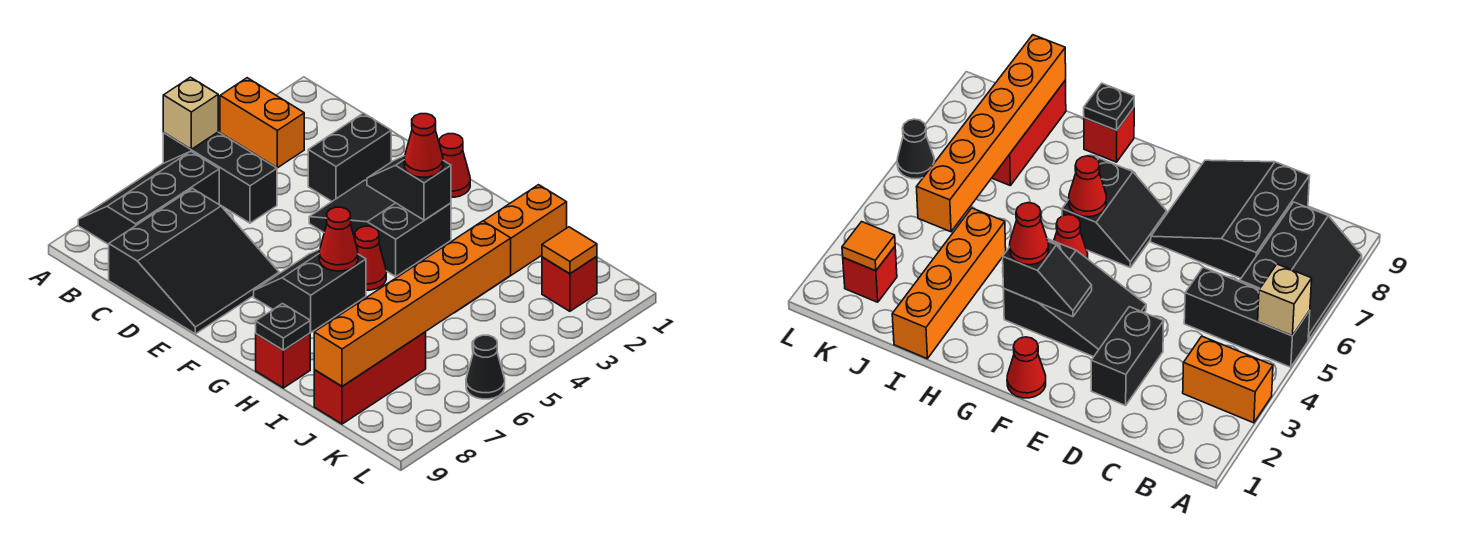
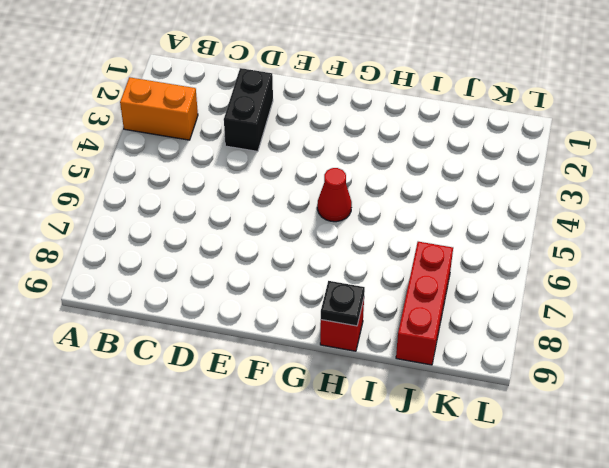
none -> black brick A5:C5 level 1
none -> black slope A6:B8 level 1 top B
none -> black slope C7:E9 level 1 top C

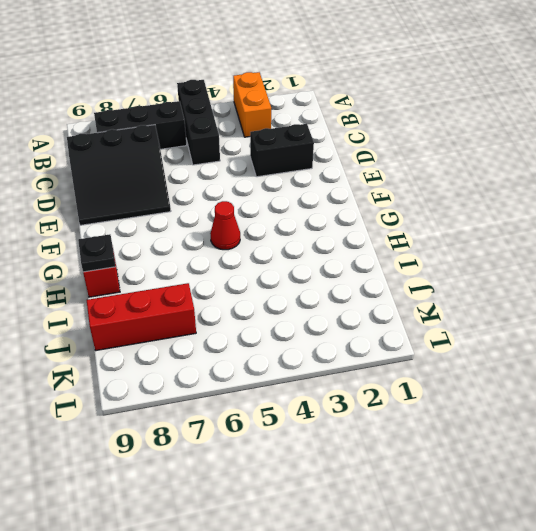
none -> black slope E3:G4 level 1 top G
none -> red cone F1 level 1
none -> black slope F6:G7 level 1 top G

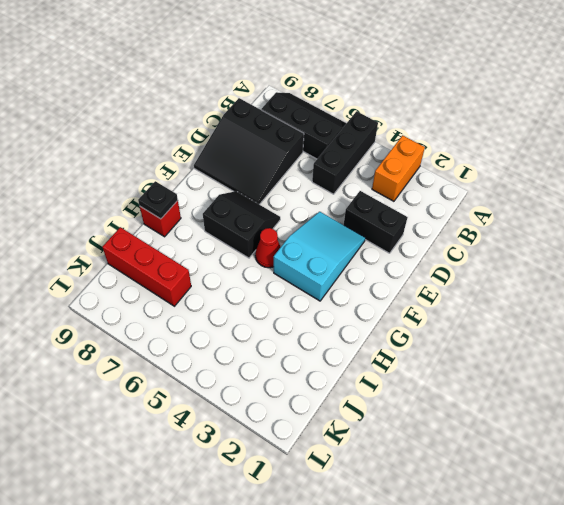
cyan slope E3:G4 level 1 top G -> black slope E3:G4 level 1 top G
none -> red cone F1 level 1
none -> orange brick I1:I4 level 1
none -> red brick K2 level 1

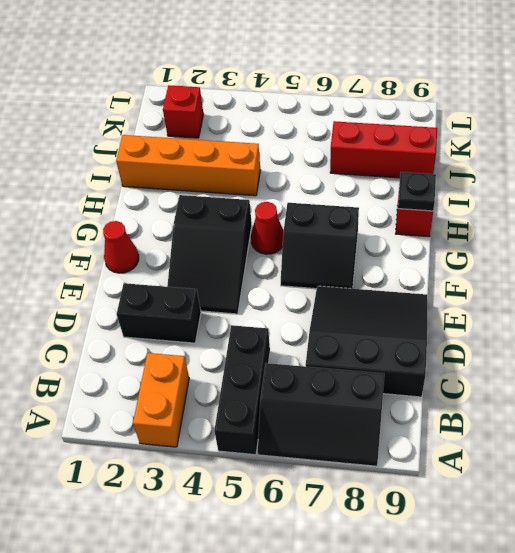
none -> black cone L6 level 1
none -> tan brick A5 level 2
none -> black slope F3:G3 level 2 top G

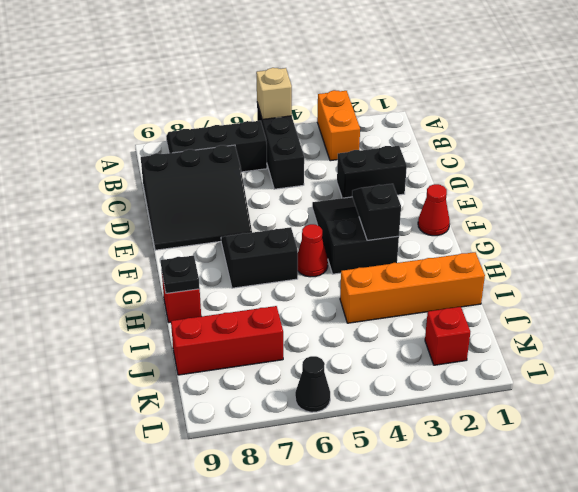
none -> red cone G6 level 2
none -> orange brick J4:J9 level 2
none -> orange tile K2 level 2

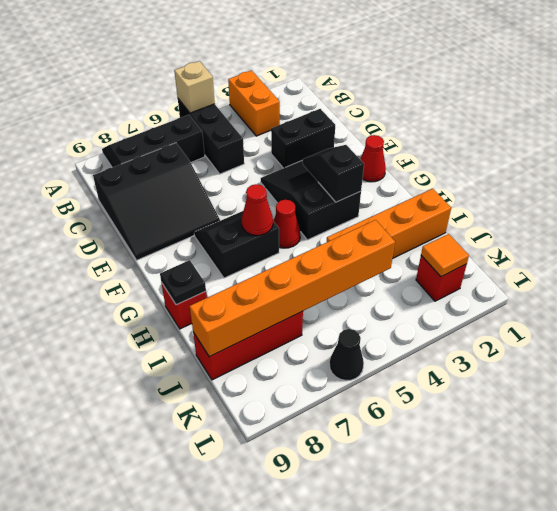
none -> red cone G3 level 3

